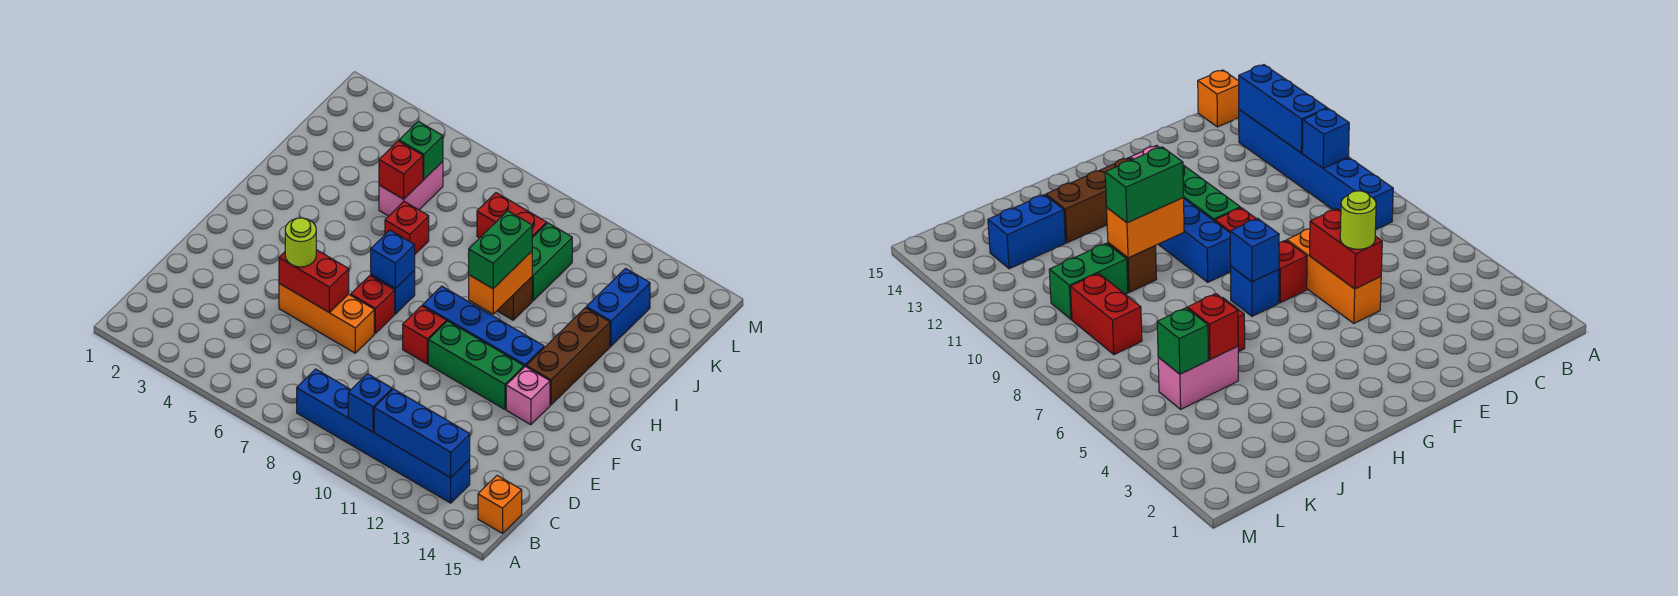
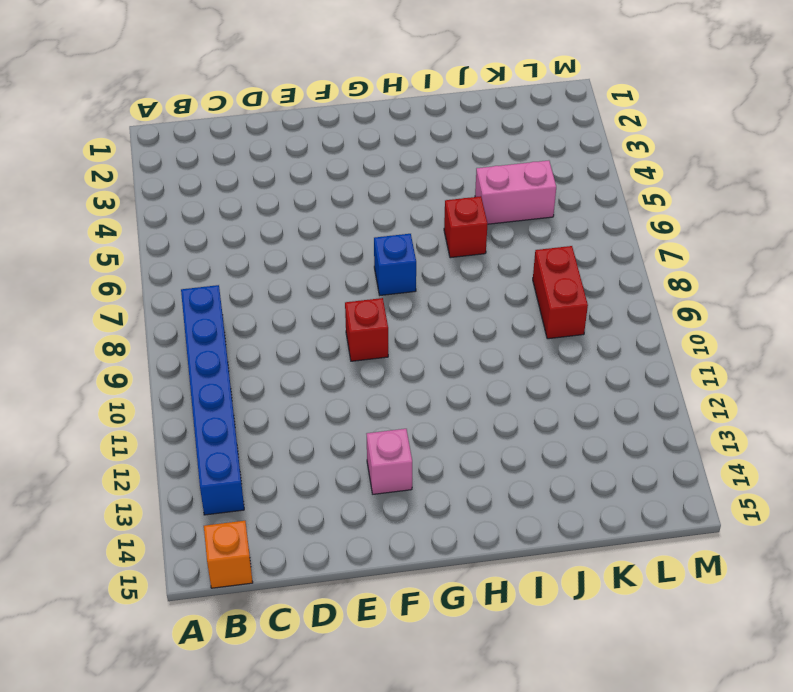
none -> orange brick E5:E7 level 1
none -> red brick F7 level 1
none -> green brick F10:F12 level 1

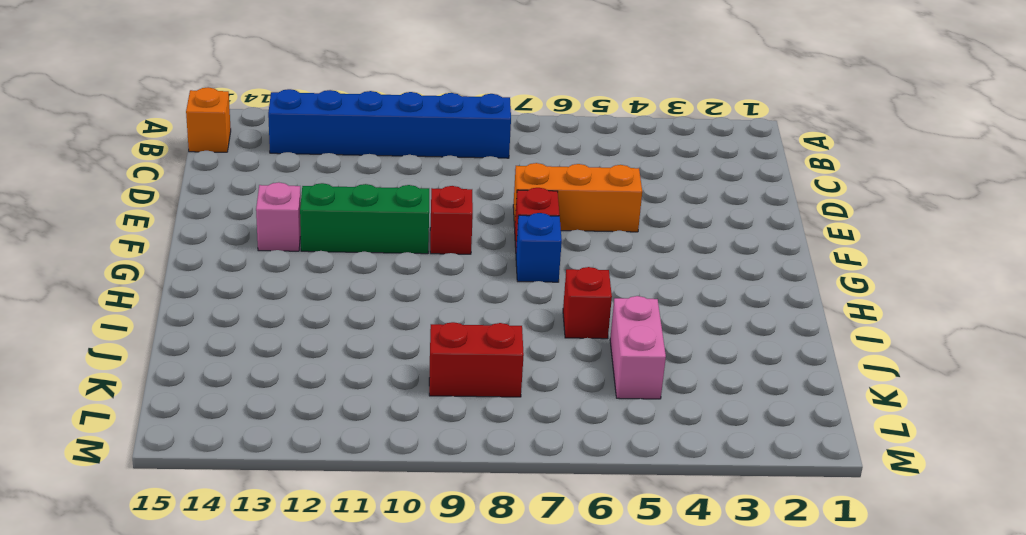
none -> blue brick G9:G12 level 1
none -> brown brick G13:I13 level 1
none -> brown brick I10 level 1

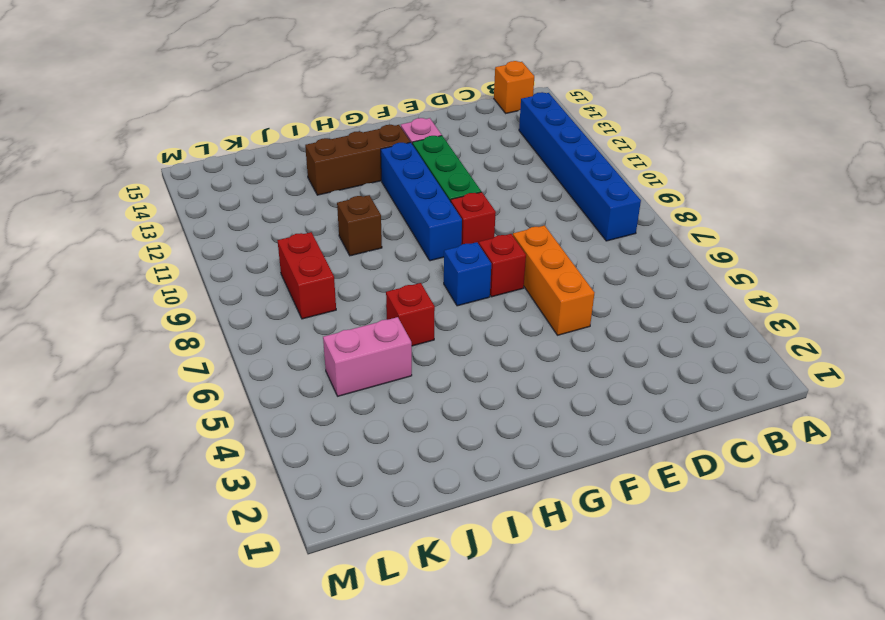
none -> green brick J10:K10 level 1
none -> blue brick J13:K13 level 1
none -> blue brick B10 level 2

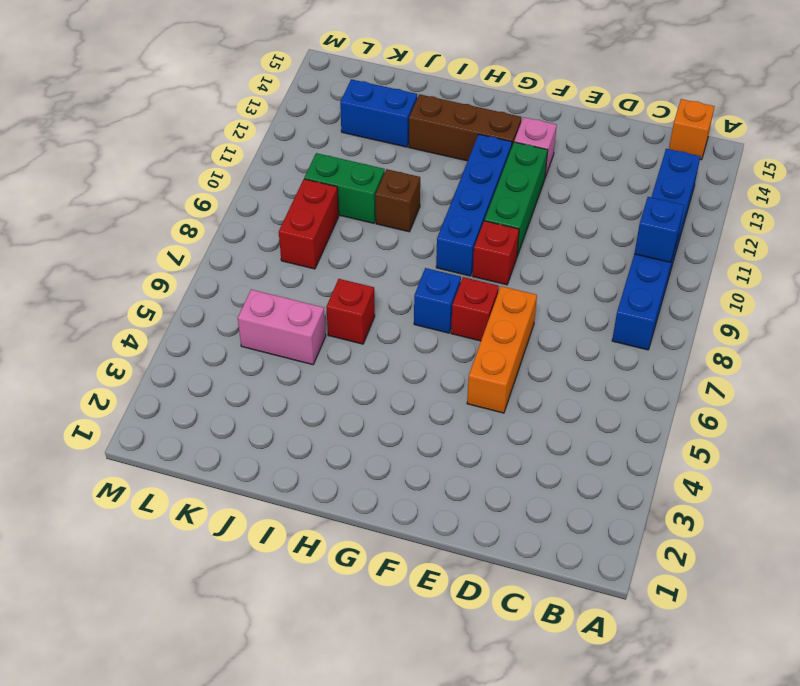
none -> blue brick B11:B13 level 2
none -> red brick E5:E6 level 2
none -> blue brick G7 level 2

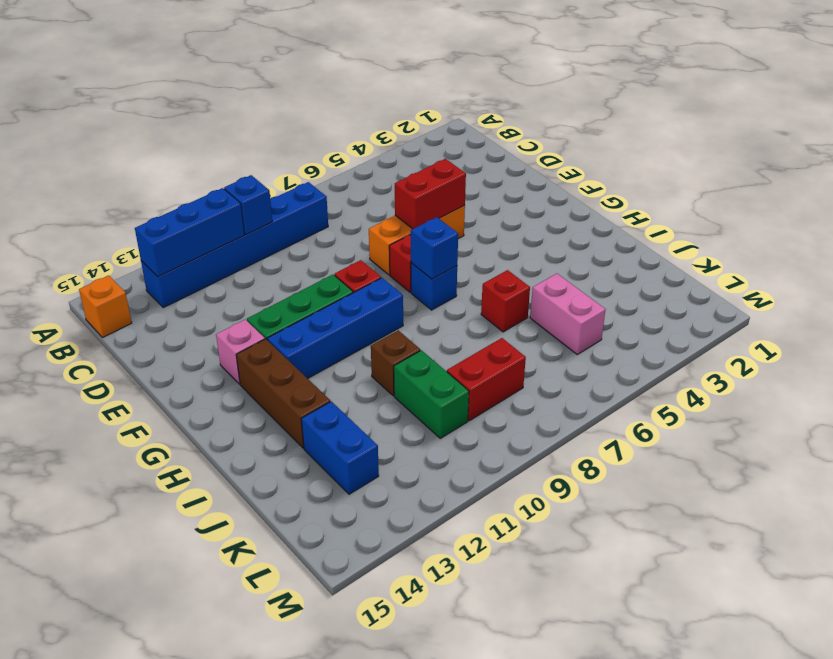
none -> orange brick H10:I10 level 2
none -> red brick J5 level 2
none -> green brick K5 level 2

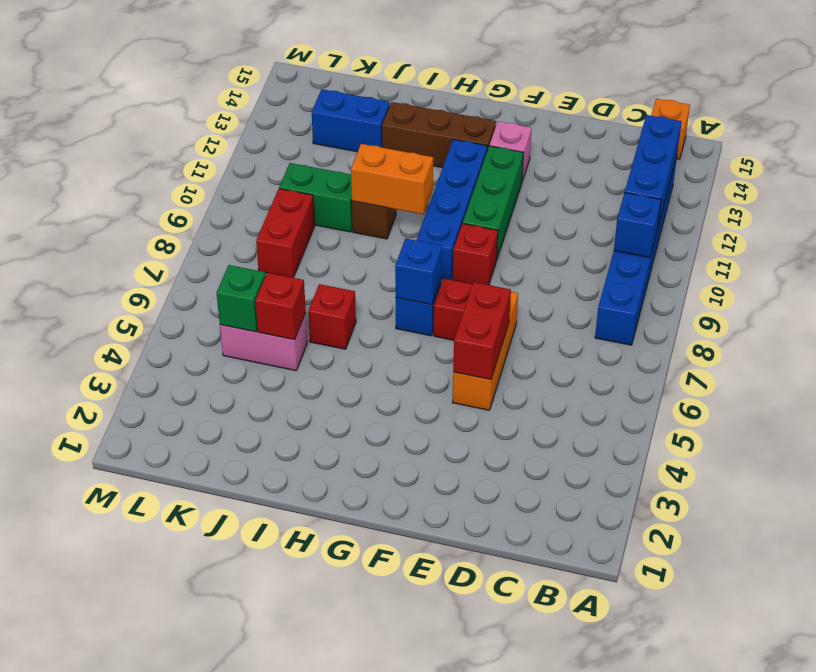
none -> lime round brick E5 level 3
none -> green brick H10:I10 level 3

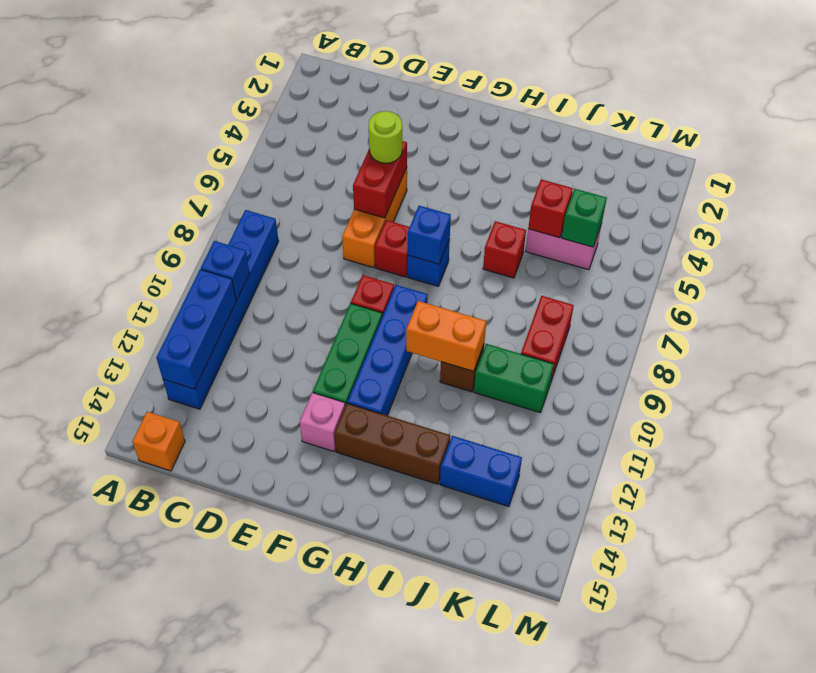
none -> green brick H10:I10 level 3

